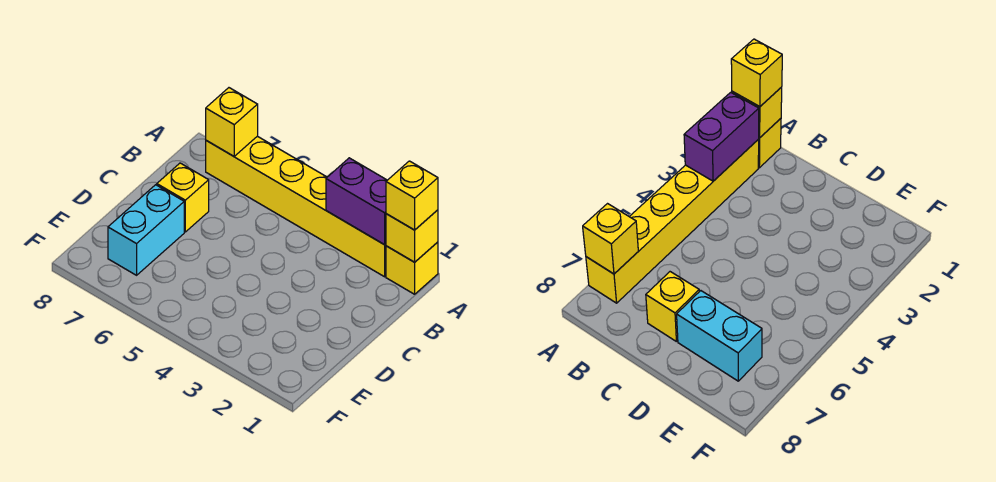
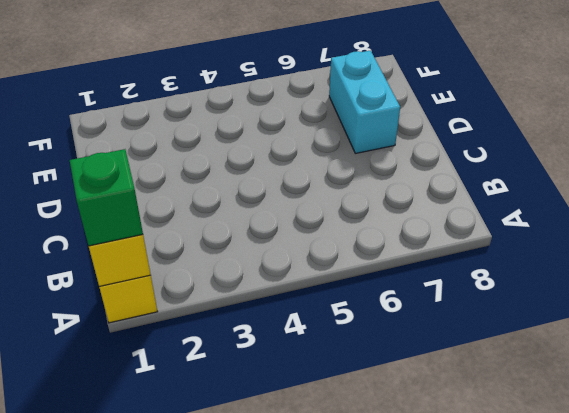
green brick A1 level 3 -> yellow brick A1 level 3
none -> yellow brick A2:A7 level 1
none -> yellow brick C7 level 1

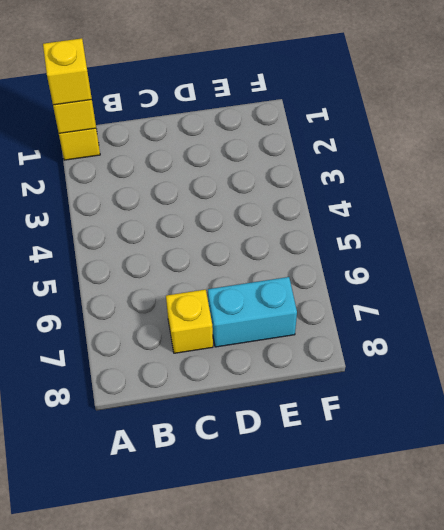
none -> yellow brick A2:A7 level 1
none -> purple brick A2:A3 level 2

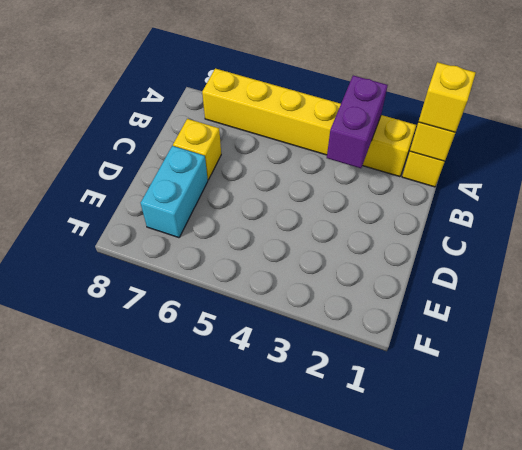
purple brick A3:B3 level 2 -> purple brick A2:A3 level 2
none -> yellow brick A7 level 2

